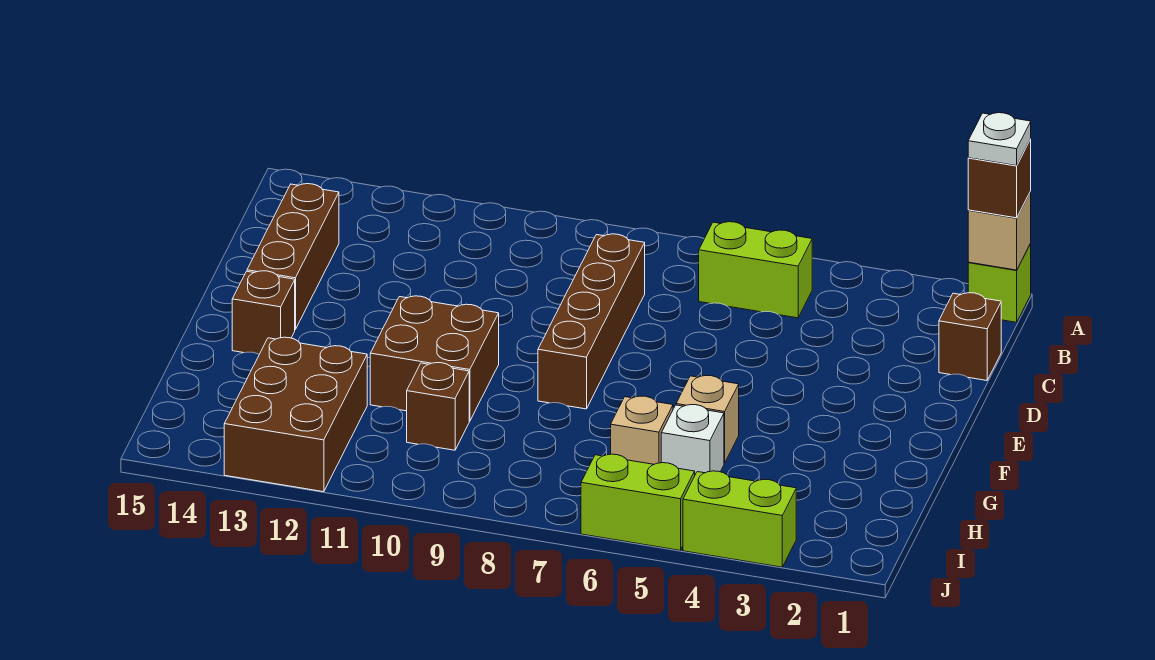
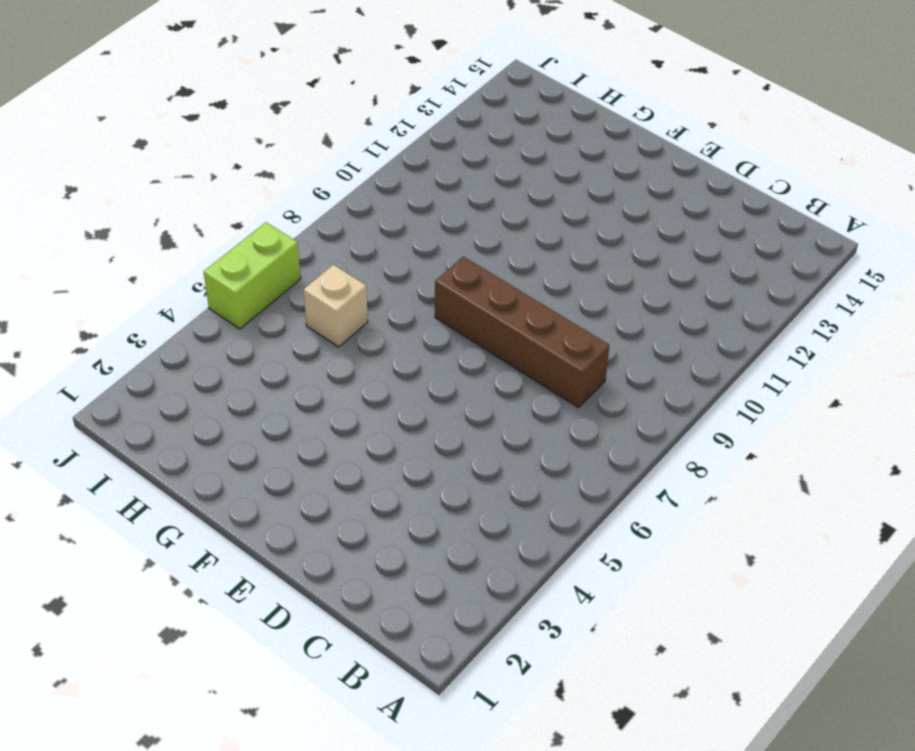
none -> lime brick A1 level 1
none -> lime brick B5:B6 level 1
none -> brown brick C1 level 1

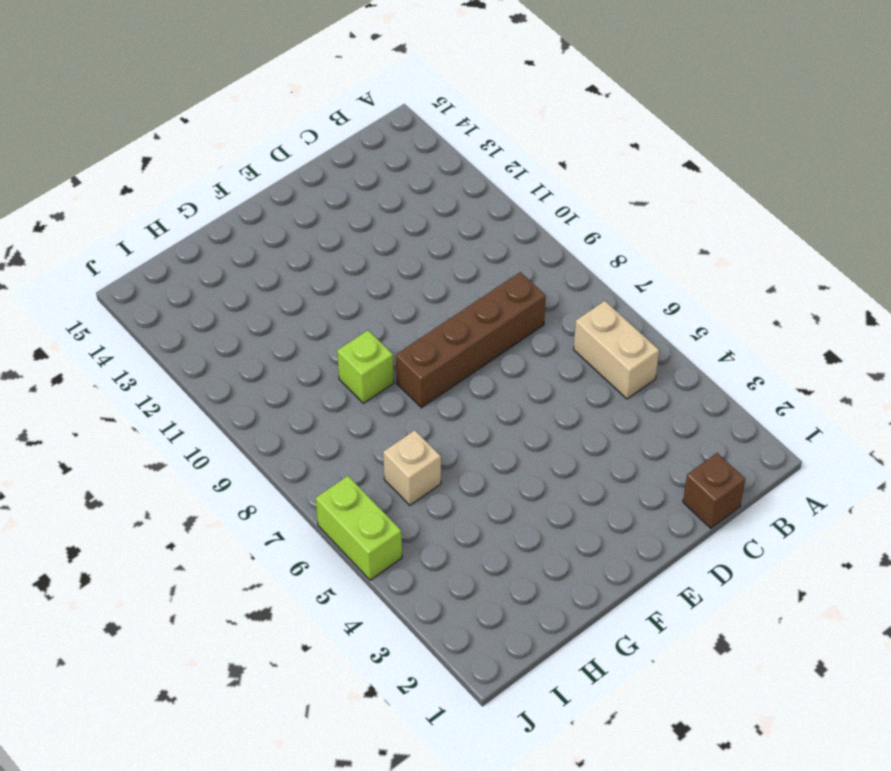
tan brick B5:B6 level 1 -> lime brick B5:B6 level 1
lime brick G9 level 1 -> lime brick A1 level 1
none -> brown brick C14:E14 level 1
none -> brown brick F10:G11 level 1
none -> brown brick F14 level 1

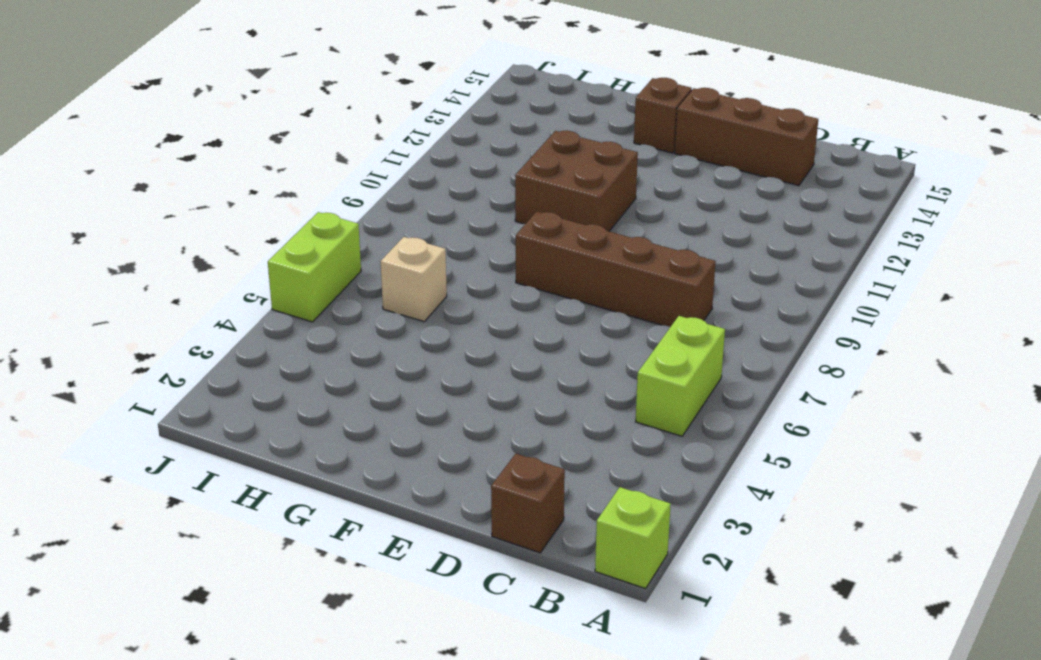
none -> tan brick G5 level 1
none -> white brick H5 level 1
none -> brown brick H10 level 1

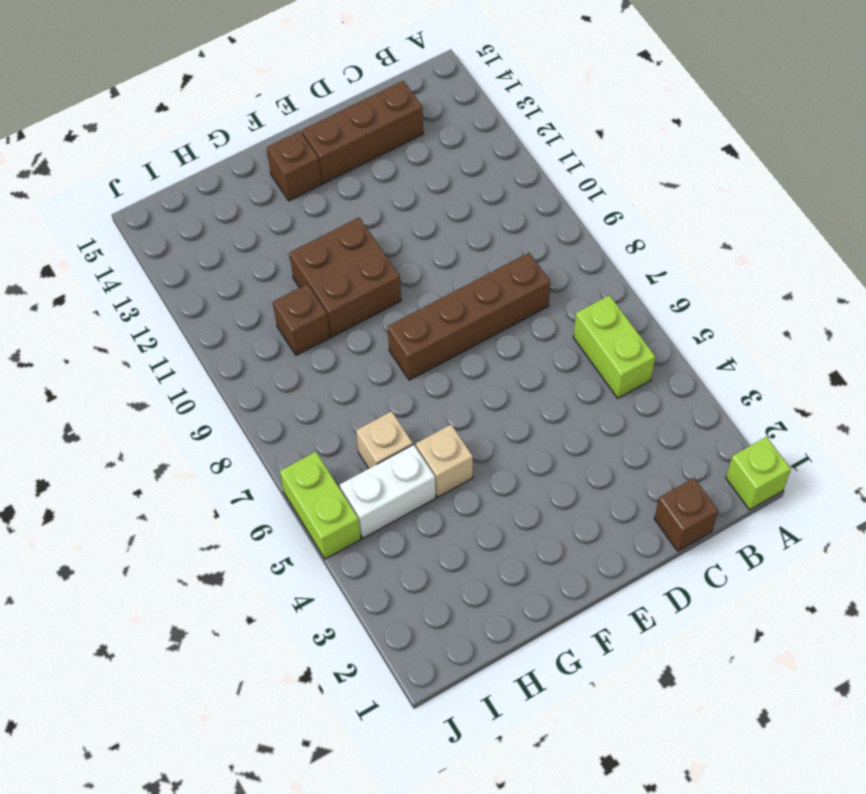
white brick H5:I5 level 1 -> white brick H5 level 1
none -> brown brick H12:J13 level 1
none -> lime brick J3:J4 level 1
none -> tan brick A1 level 2

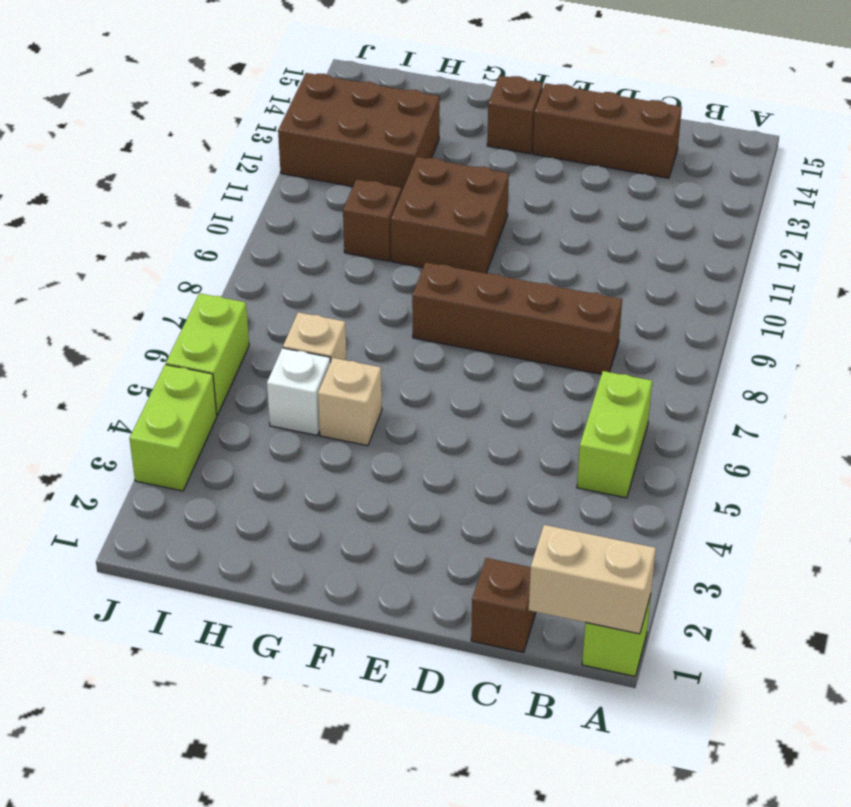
tan brick A1:B1 level 2 -> tan brick A1 level 2
none -> brown brick A1 level 3
none -> white plate A1 level 4

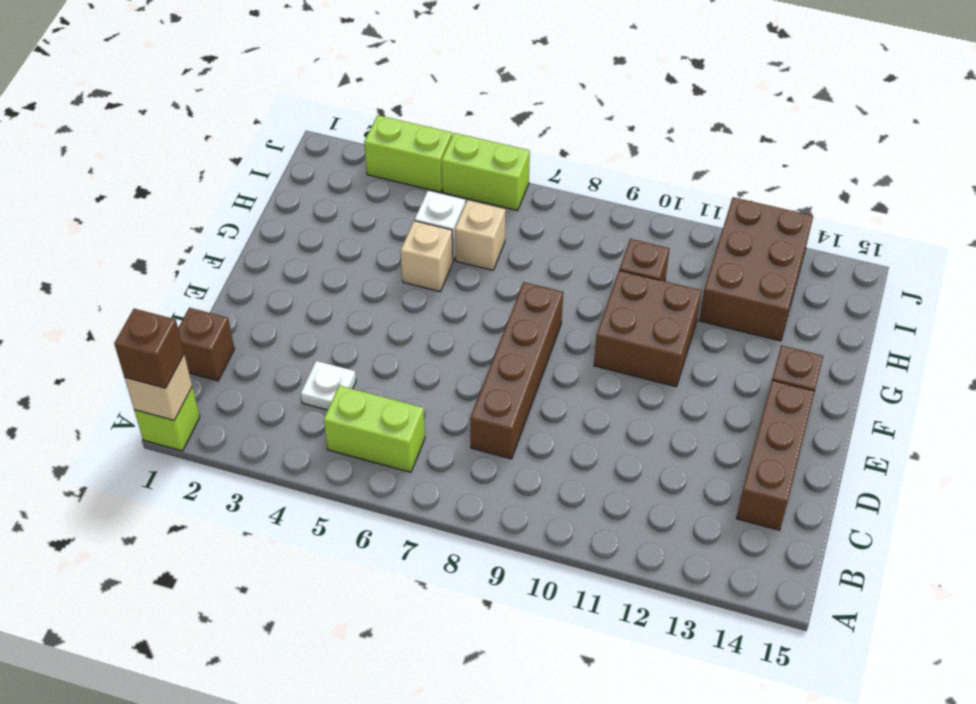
white plate C4 level 1 -> white plate A1 level 4

